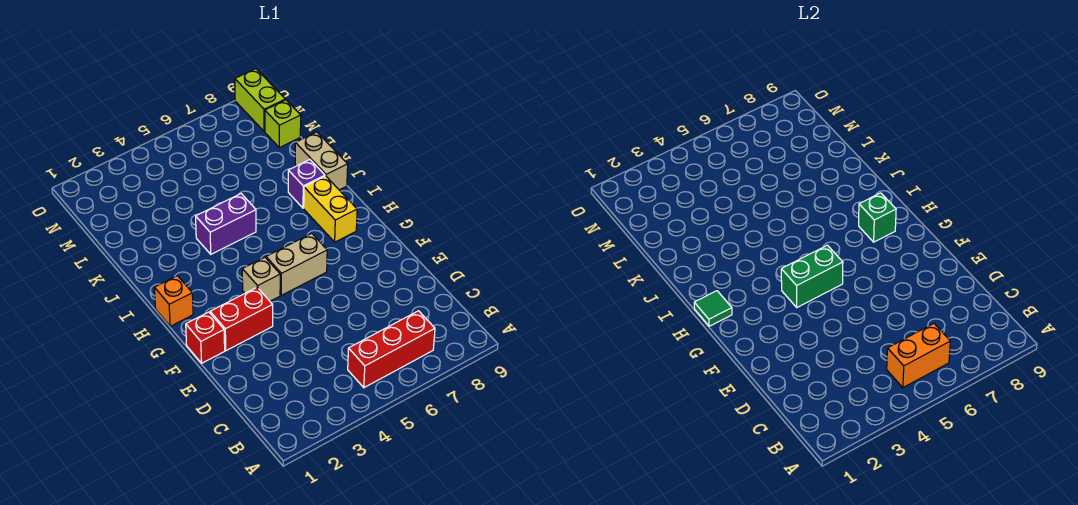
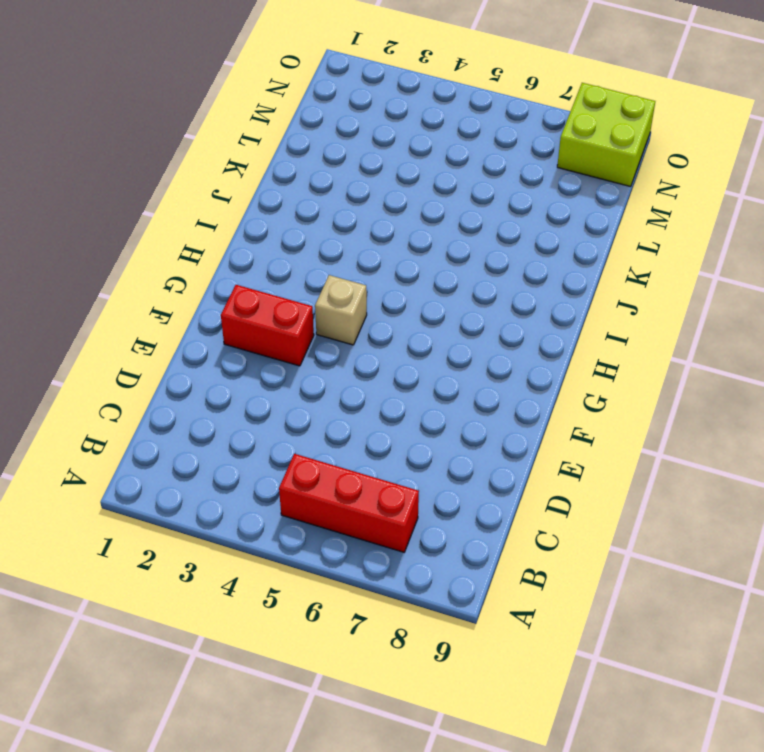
lime brick N8:O9 level 1 -> lime brick N9:O9 level 1
none -> red brick F1 level 1
none -> tan brick G5:G6 level 1
none -> orange brick H1 level 1

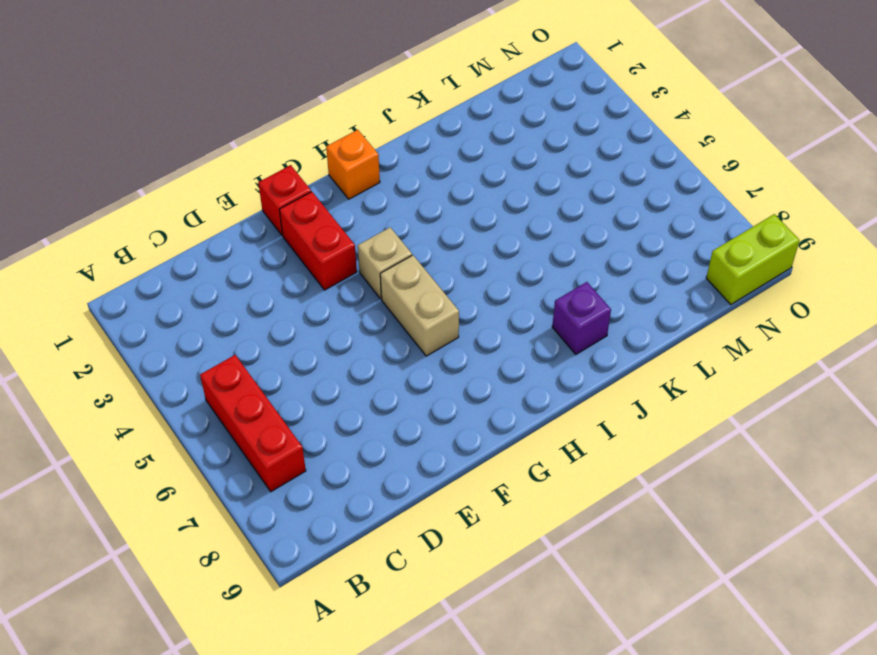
none -> yellow brick H8:I8 level 1
none -> purple brick J4:J5 level 1
none -> tan brick J9:K9 level 1

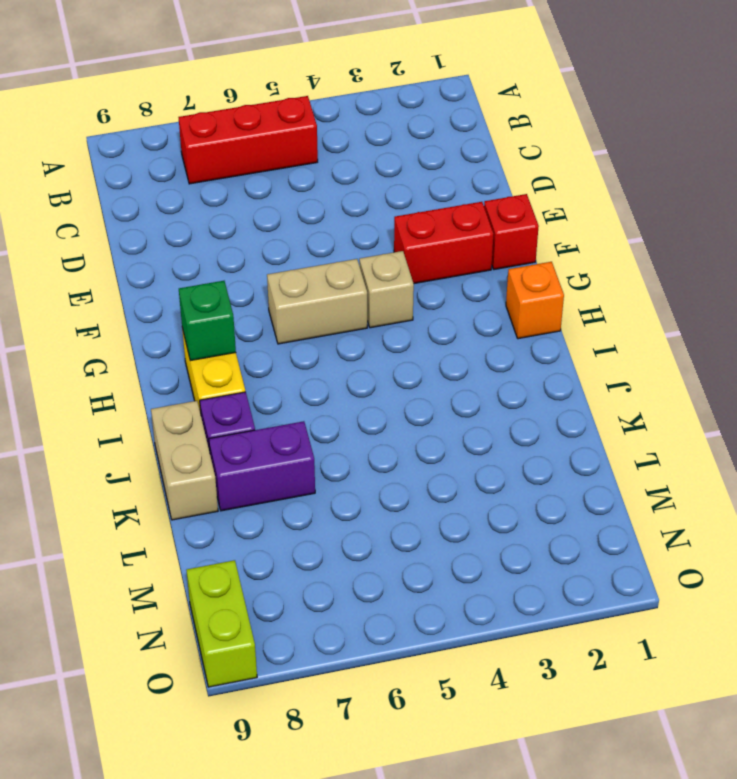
purple brick K7:K8 level 1 -> purple brick J4:J5 level 1
none -> lime brick M9 level 1
none -> orange brick B5:B6 level 2
none -> green brick G4:G5 level 2

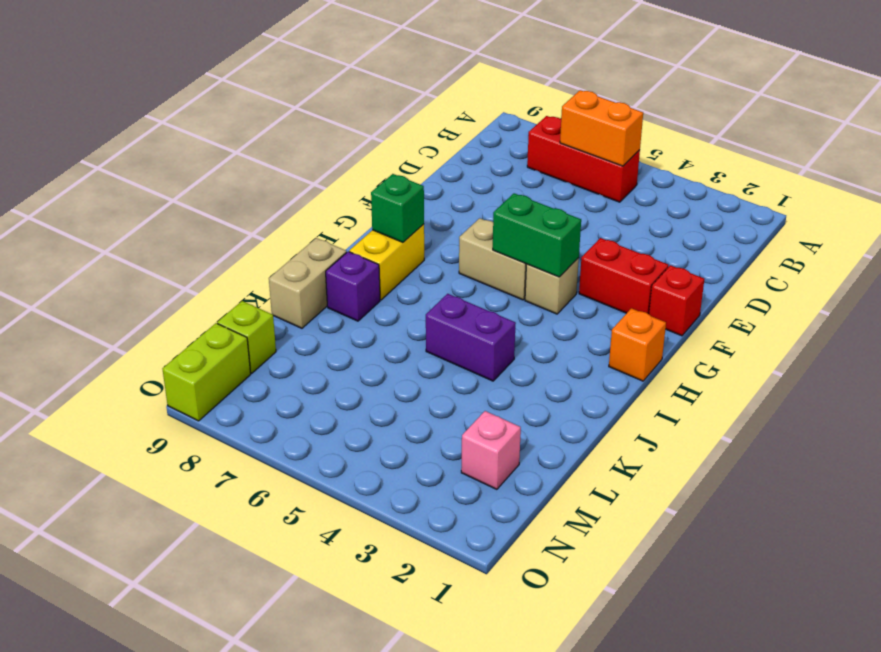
pink brick M2 level 1 -> none
none -> green tile H1 level 2

